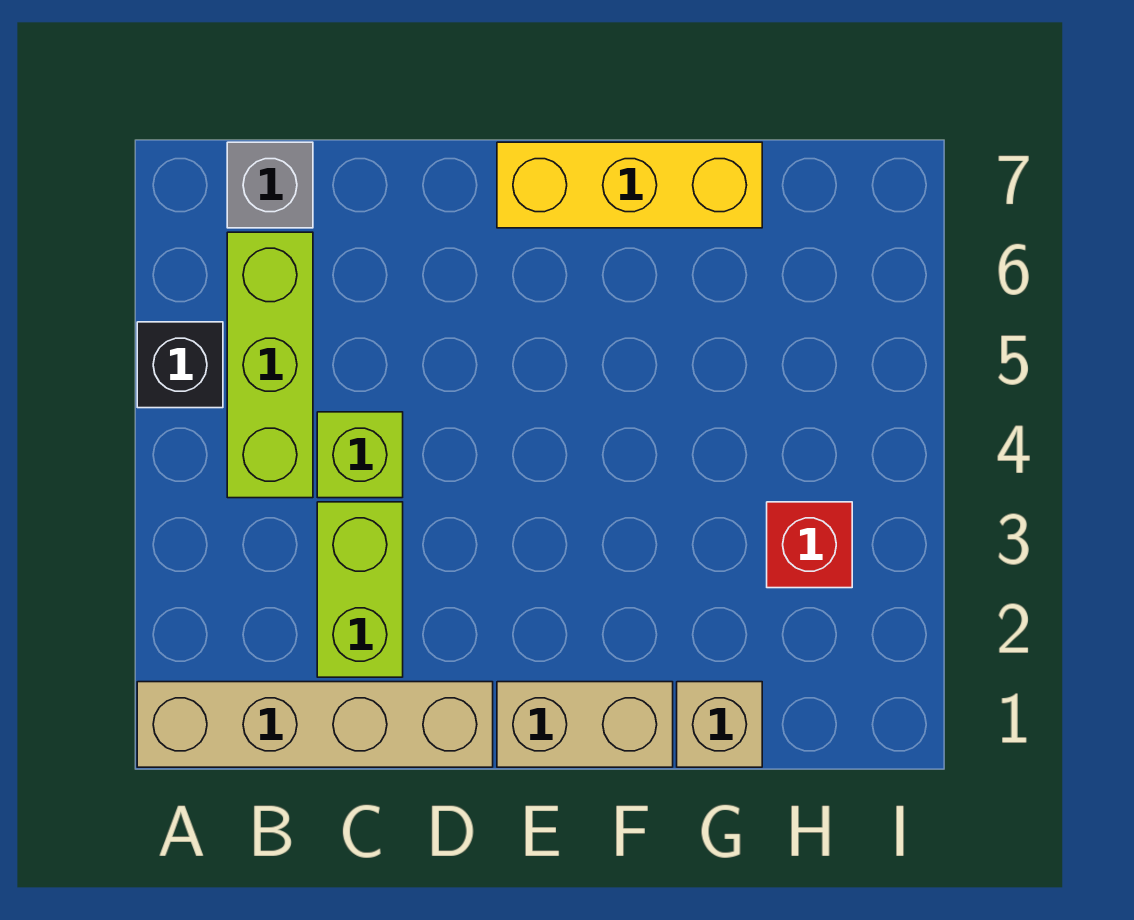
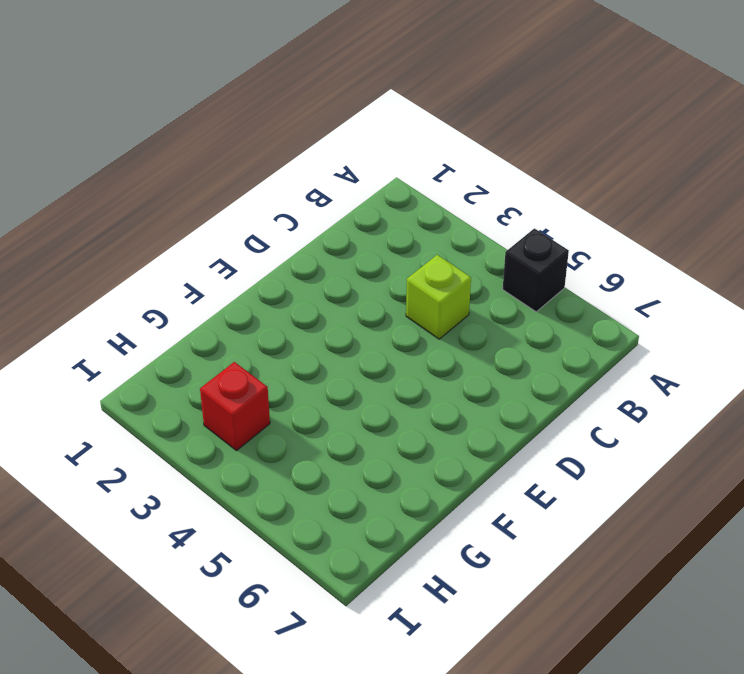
none -> tan brick A1:D1 level 1
none -> lime brick B4:B6 level 1

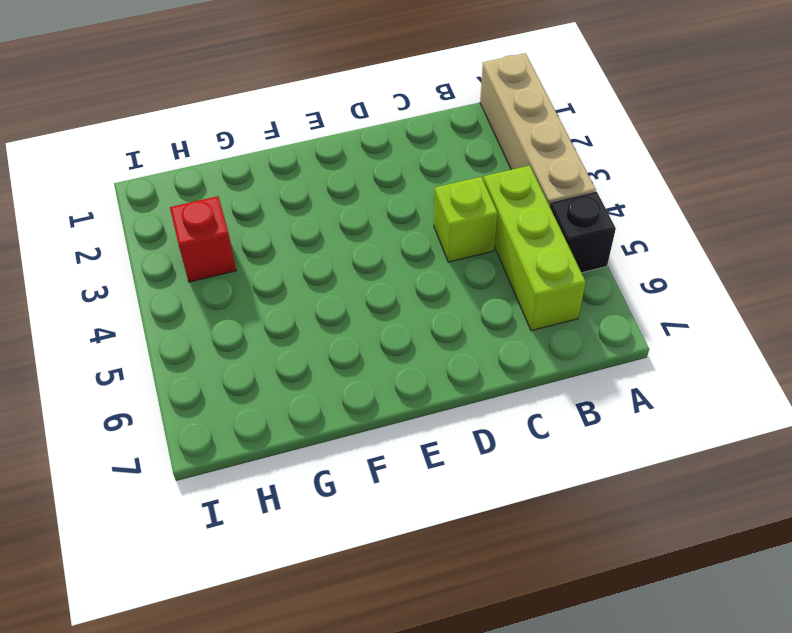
tan brick A1:A4 level 1 -> tan brick A1:D1 level 1
none -> grey brick B7 level 1
none -> lime brick C2:C3 level 1

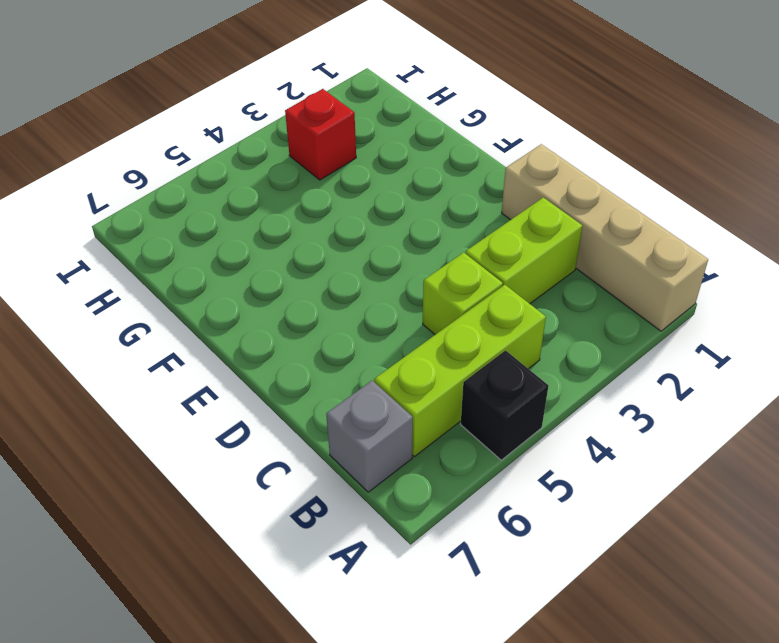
none -> tan brick E1:F1 level 1
none -> yellow brick E7:G7 level 1

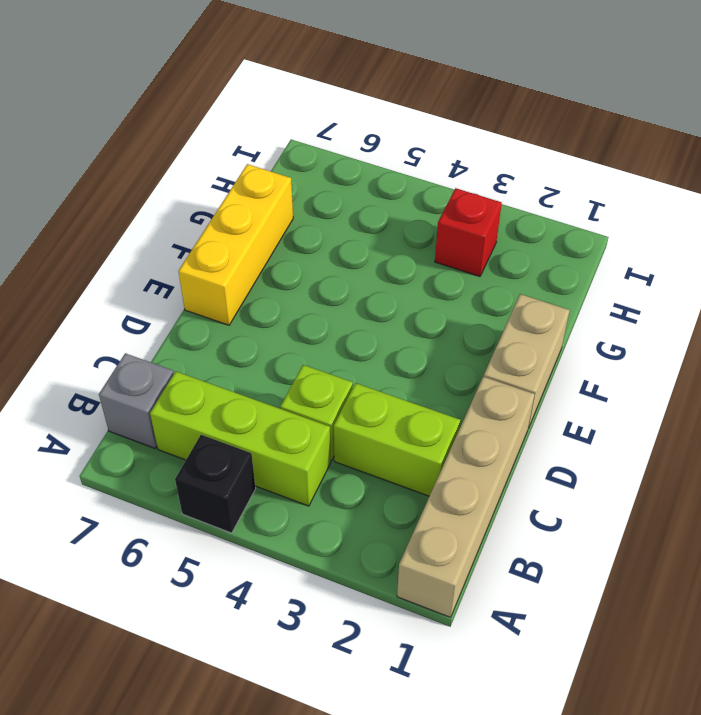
none -> tan brick G1 level 1

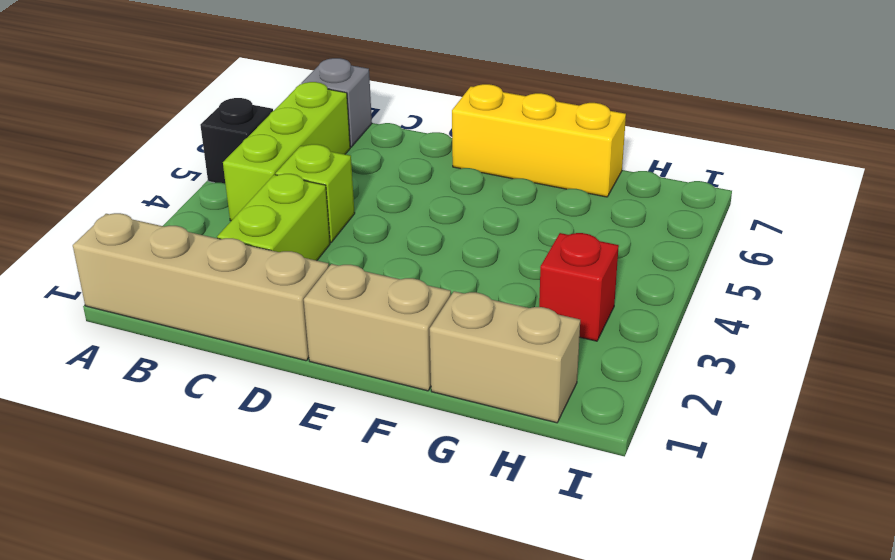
tan brick G1:H1 level 1 -> tan brick G1 level 1

